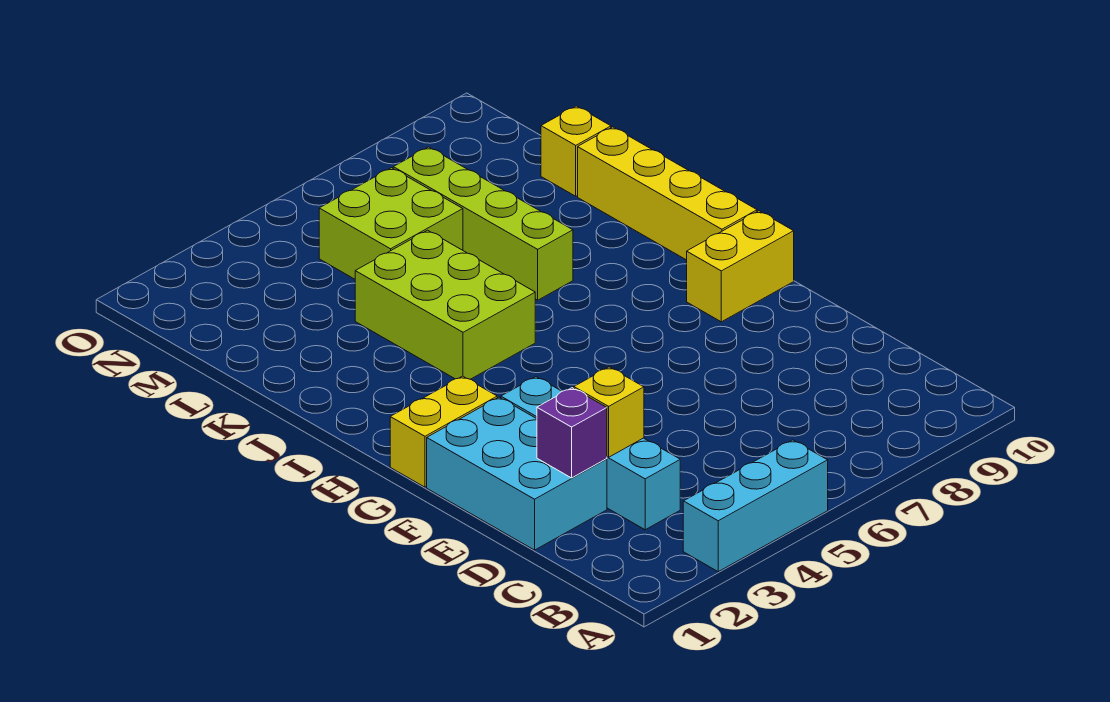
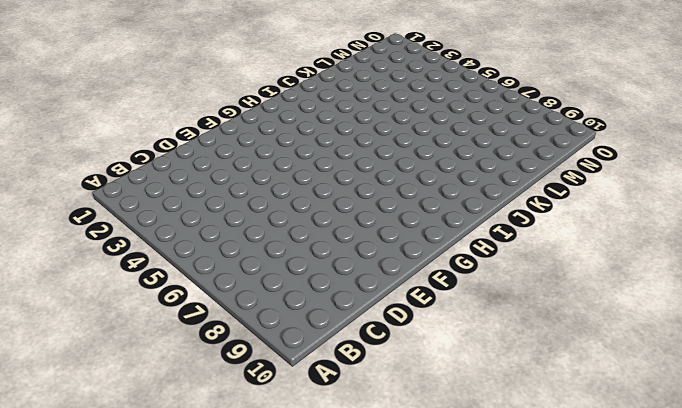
none -> cyan brick A3:A5 level 1
none -> cyan brick C3:F3 level 1
none -> cyan brick D1:F2 level 1

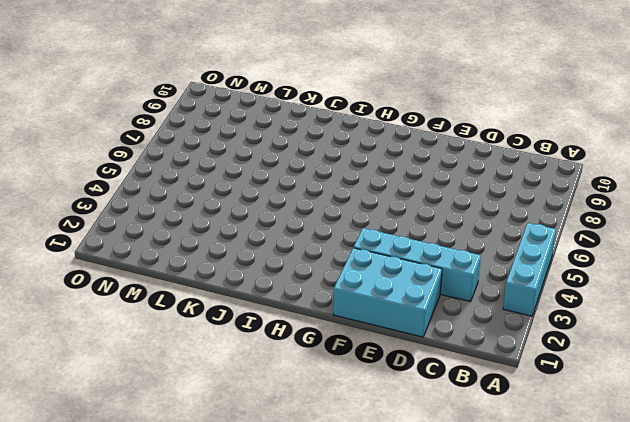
none -> yellow brick G1:G2 level 1
none -> yellow brick G9:G10 level 1
none -> yellow brick H10:K10 level 1

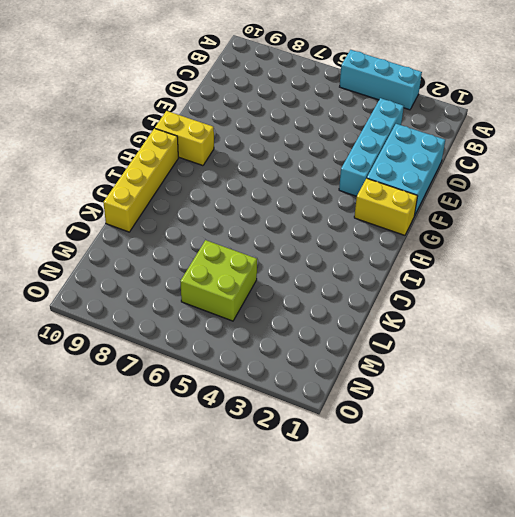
none -> lime brick I4:K5 level 1
none -> lime brick J7:M7 level 1
none -> yellow brick L10 level 1

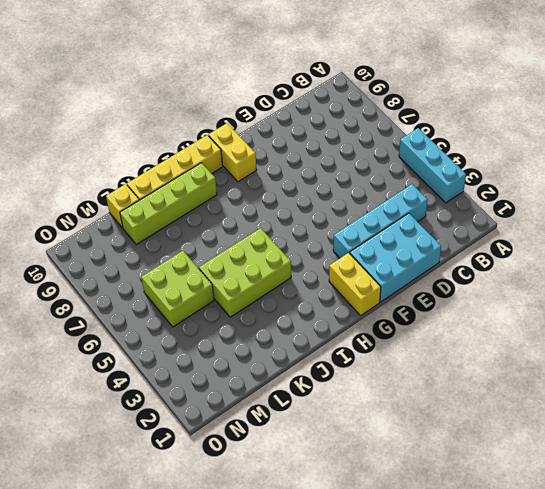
lime brick I9:L9 level 1 -> lime brick J7:M7 level 1
none -> purple brick D2 level 2
none -> yellow brick D3 level 2

